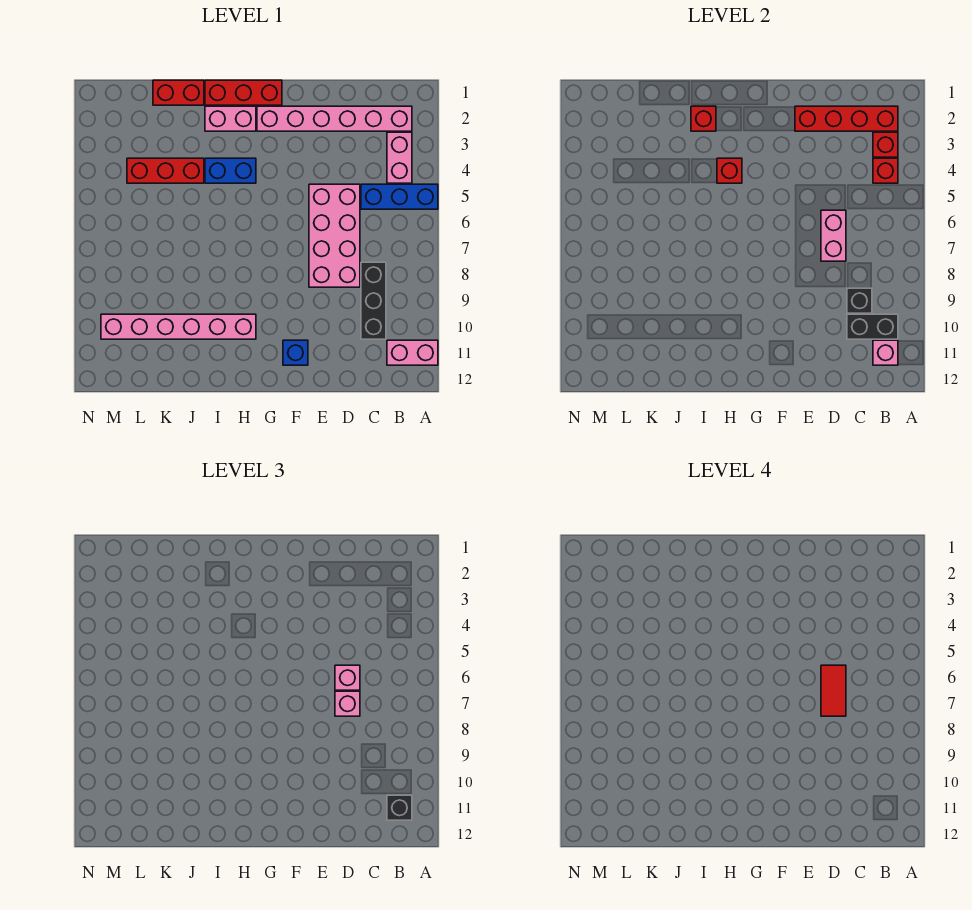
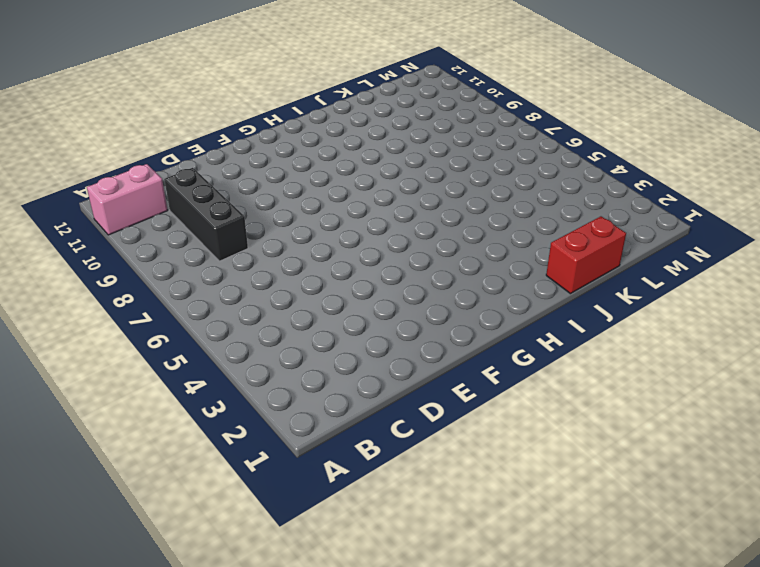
none -> blue brick A5:C5 level 1
none -> pink brick B2:G2 level 1
none -> pink brick B3:B4 level 1

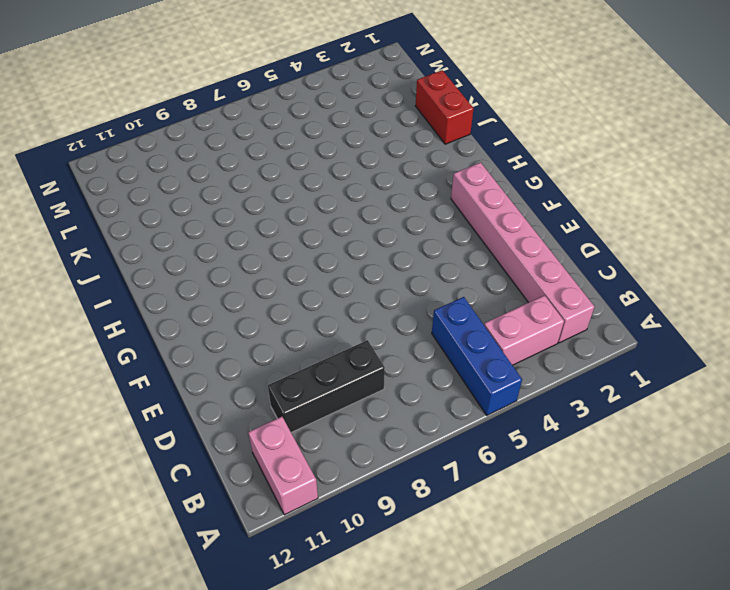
none -> pink brick D5:E8 level 1
none -> blue brick F11 level 1
none -> red brick G1:I1 level 1

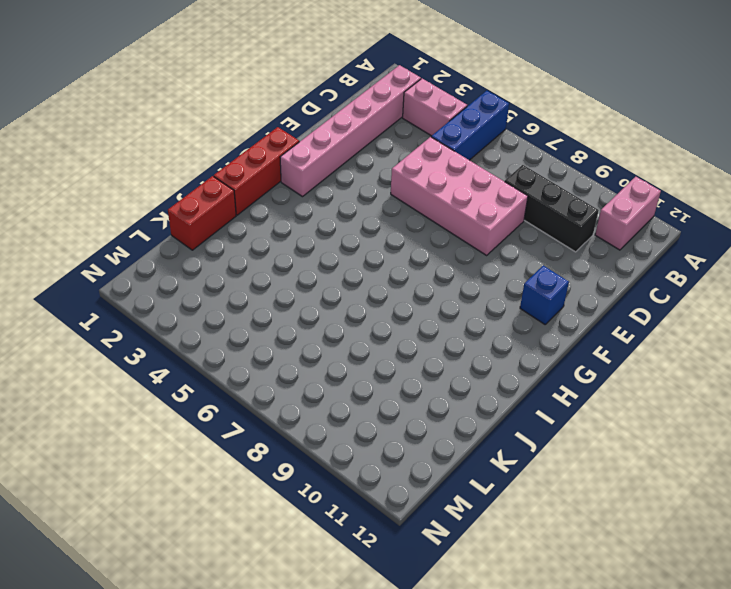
none -> pink brick H2:I2 level 1
none -> blue brick H4:I4 level 1
none -> pink brick H10:M10 level 1

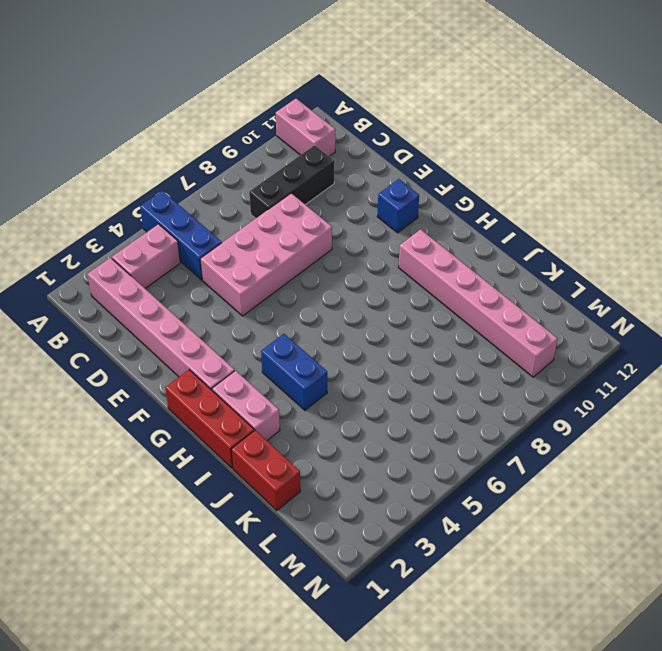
none -> red brick J4:L4 level 1
none -> red brick B2:E2 level 2
none -> red brick B3 level 2

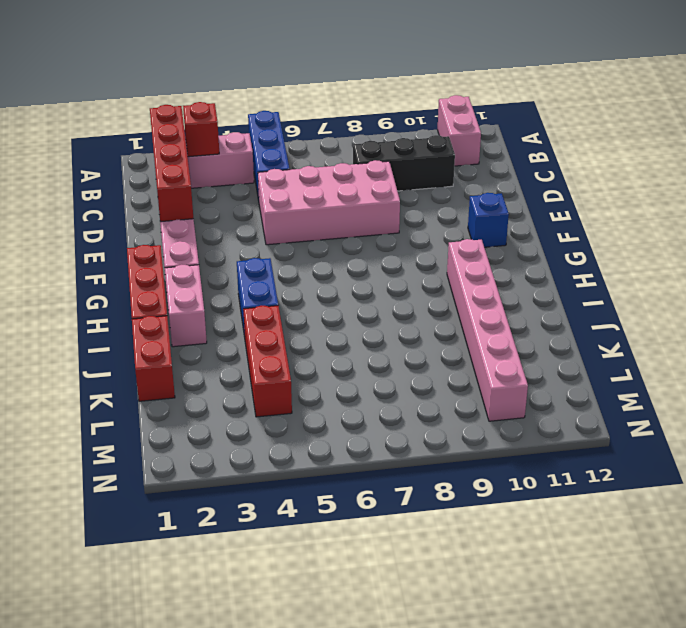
none -> red brick B4 level 2
none -> black brick B10:C10 level 2
none -> pink brick B11 level 2

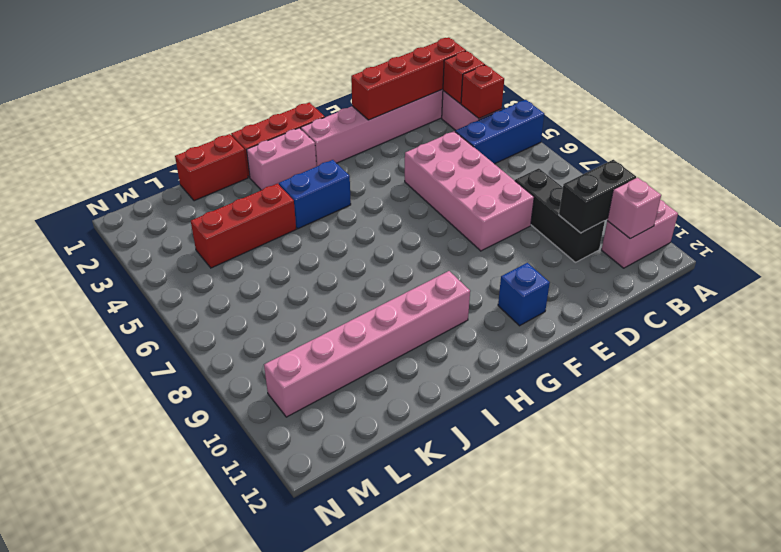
none -> black brick C9 level 2
none -> pink brick D6:D7 level 2
none -> red brick H4 level 2

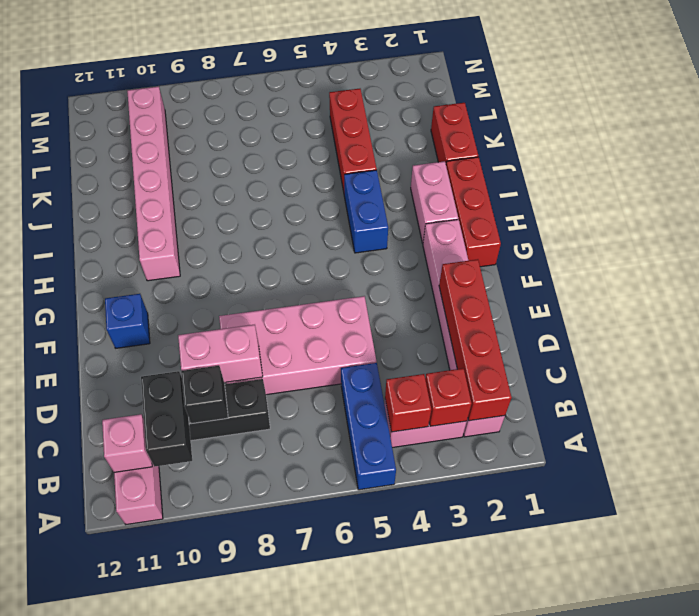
pink brick D8:D9 level 2 -> pink brick D6:D7 level 2
none -> red brick H4 level 2
none -> red brick I2 level 2
none -> black brick B11 level 3

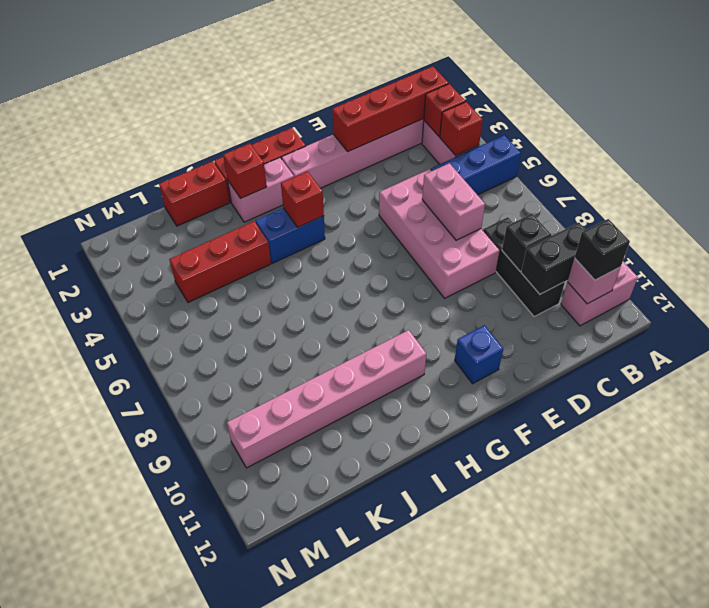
none -> pink brick D6 level 3
none -> pink brick D7 level 3
none -> red tile D6:D7 level 4

